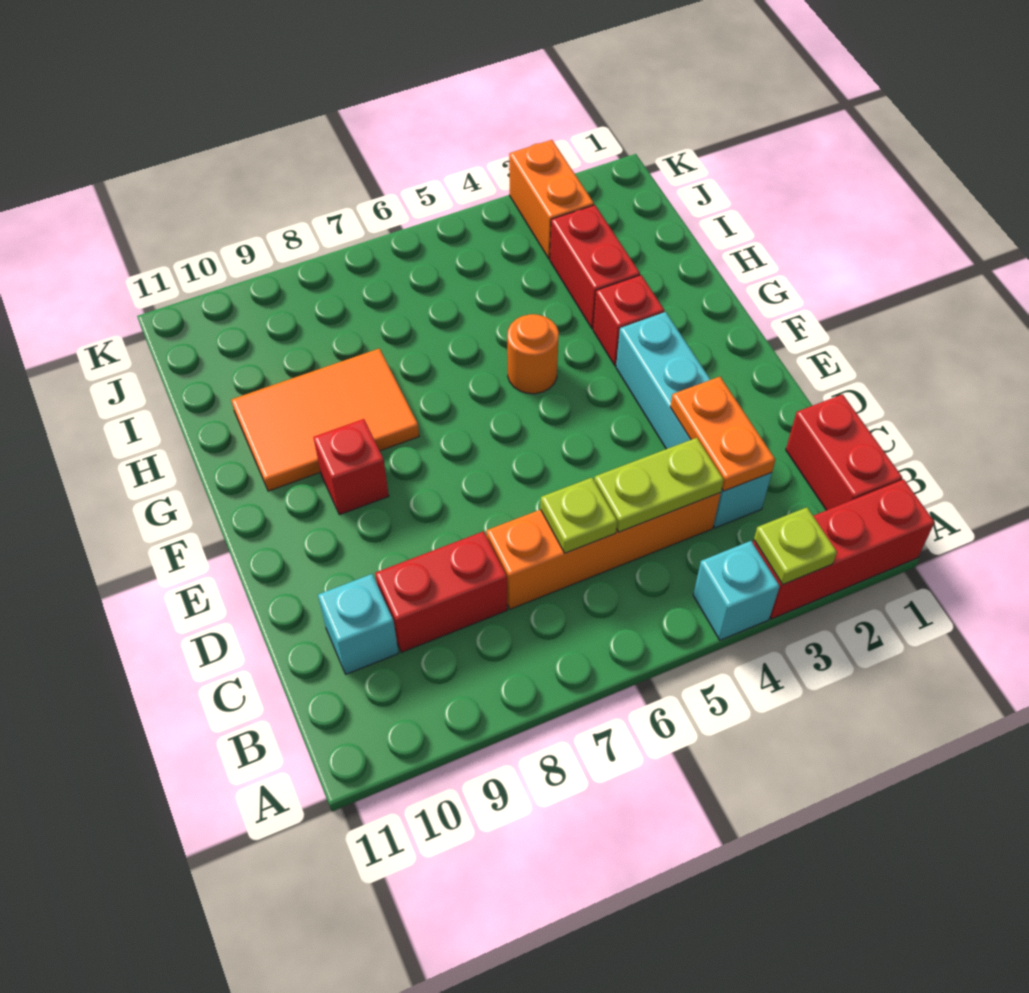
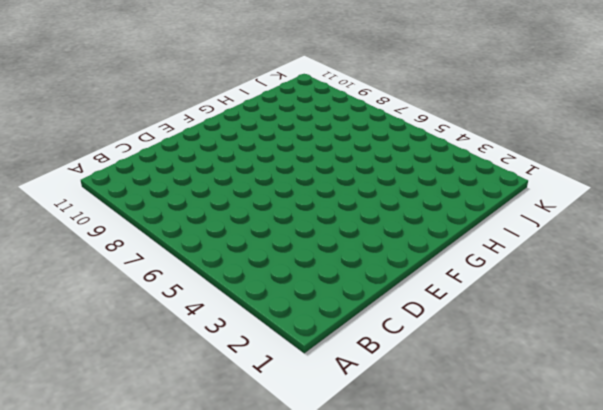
none -> red brick A1:A3 level 1
none -> cyan brick A4 level 1
none -> red brick B1:C1 level 1

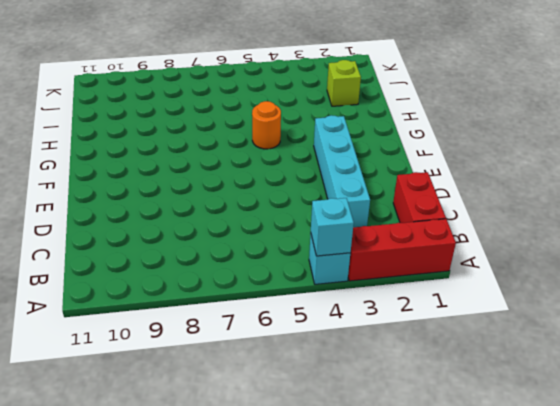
cyan brick A4 level 2 -> cyan brick C10 level 1
lime brick I2 level 1 -> none
none -> orange brick C4:C7 level 1
none -> red brick C8:C9 level 1
none -> red brick F9 level 1

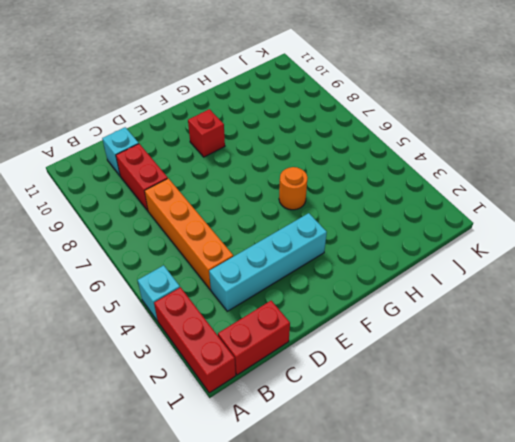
none -> red brick G3 level 1
none -> orange tile G8:H10 level 1
none -> red brick H3:I3 level 1

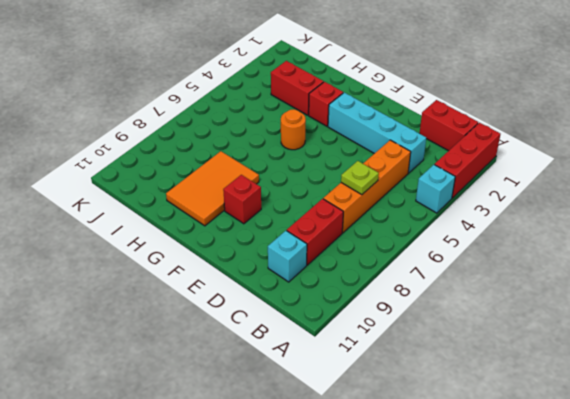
none -> orange brick J3:K3 level 1
none -> lime plate A3 level 2
none -> orange plate C3:D3 level 2

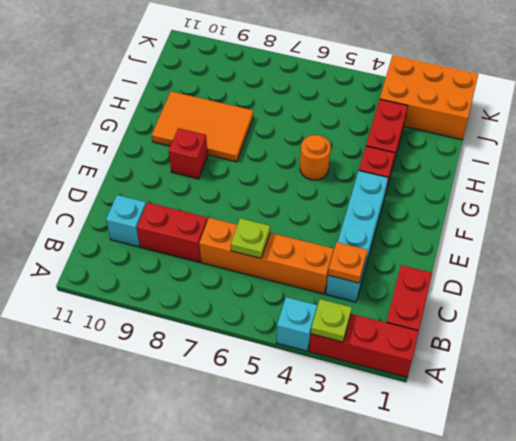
orange plate C3 level 2 -> orange plate C3:D3 level 2
orange brick J1:K3 level 1 -> orange brick J3:K3 level 1
none -> lime plate C4:C5 level 2

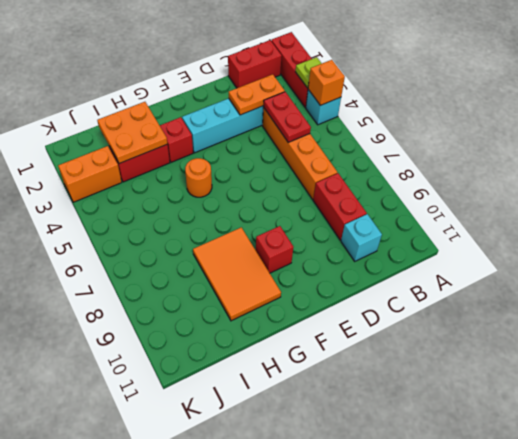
orange brick A4 level 2 -> none
red plate C4:C5 level 2 -> lime plate C4:C5 level 2
orange plate H2:I3 level 2 -> none
none -> lime plate C6 level 2

